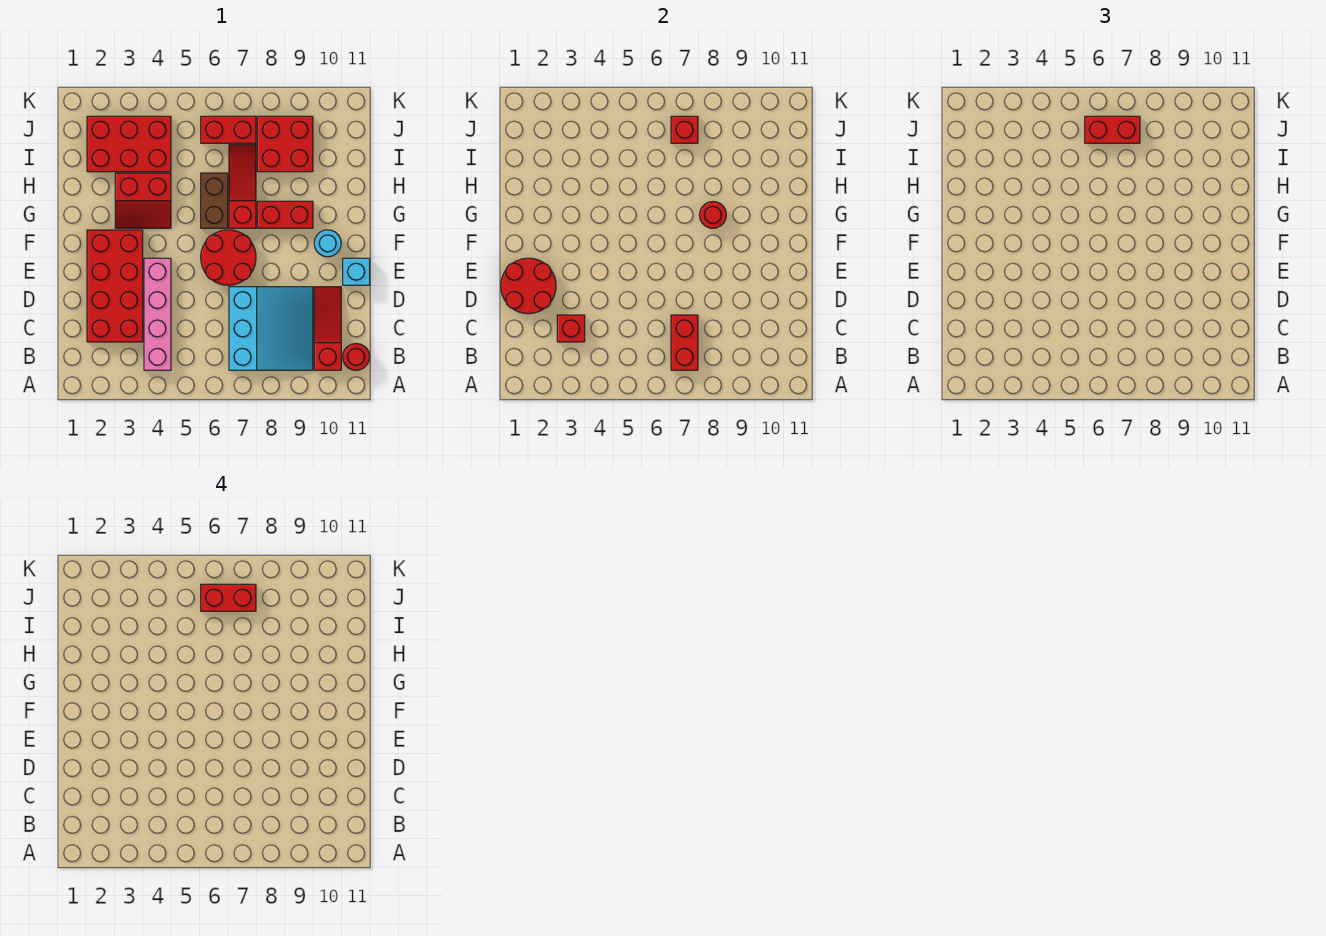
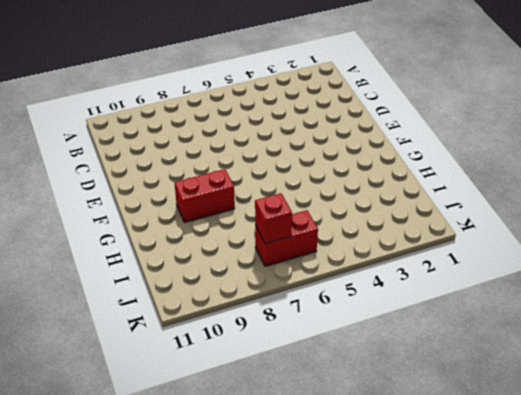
none -> pink brick B4:E4 level 1
none -> cyan slope B7:D9 level 1 top 7
none -> red slope B10:D10 level 1 top B

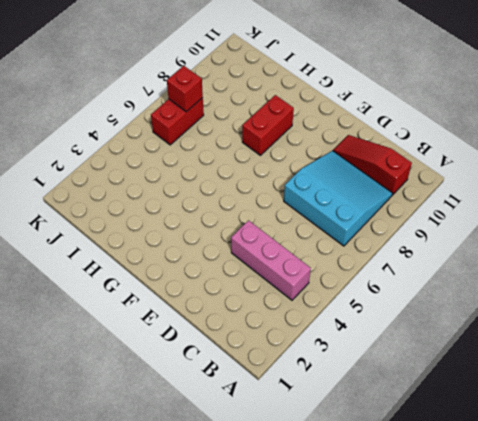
pink brick B4:D4 level 1 -> pink brick B4:E4 level 1
none -> red round brick B11 level 1
none -> red brick C2:F3 level 1
none -> red round brick E6:F7 level 1

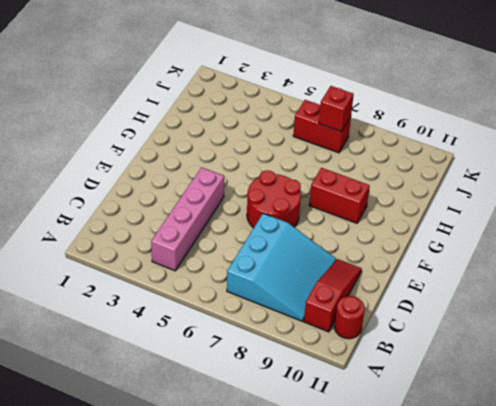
none -> red brick C2:F3 level 1
none -> cyan brick E11 level 1
none -> cyan round brick F10 level 1

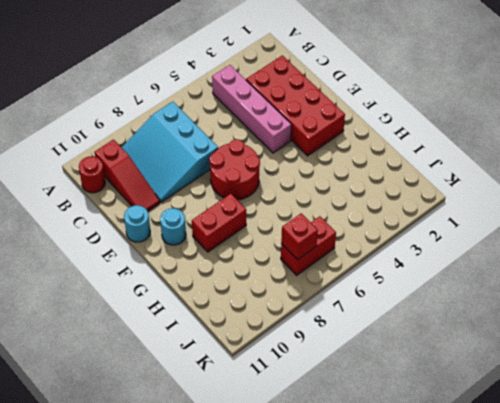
cyan round brick E11 level 1 -> cyan brick E11 level 1
none -> red slope G3:H4 level 1 top H
none -> brown brick G6:H6 level 1
none -> red slope G7:I7 level 1 top G

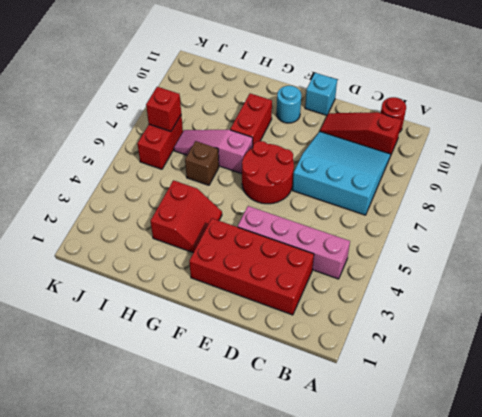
pink slope G7:I7 level 1 top G -> red slope G7:I7 level 1 top G
brown brick H6 level 1 -> brown brick G6:H6 level 1
none -> red brick I2:J4 level 1
none -> red brick I8:J9 level 1
none -> red brick B7:C7 level 2

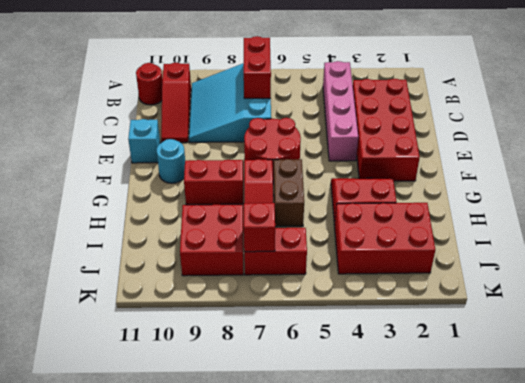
none -> red brick C3 level 2
none -> red round brick D1:E2 level 2
none -> red round brick G8 level 2

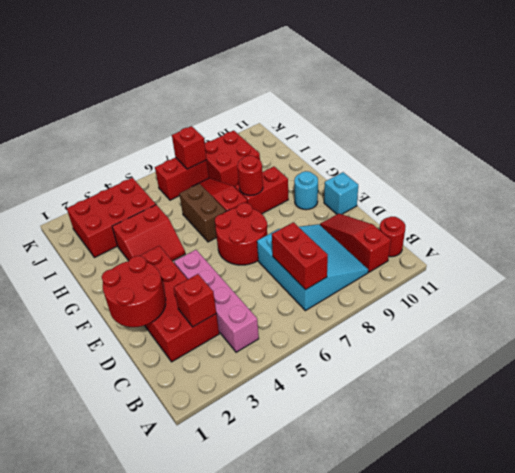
none -> red brick J6:J7 level 3
none -> red brick J6:J7 level 4

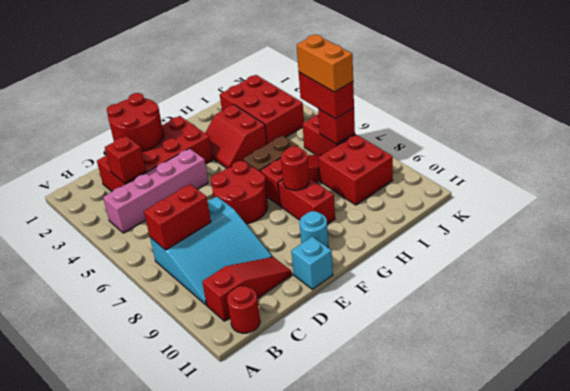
orange brick J6:J7 level 4 -> red brick J6:J7 level 4

